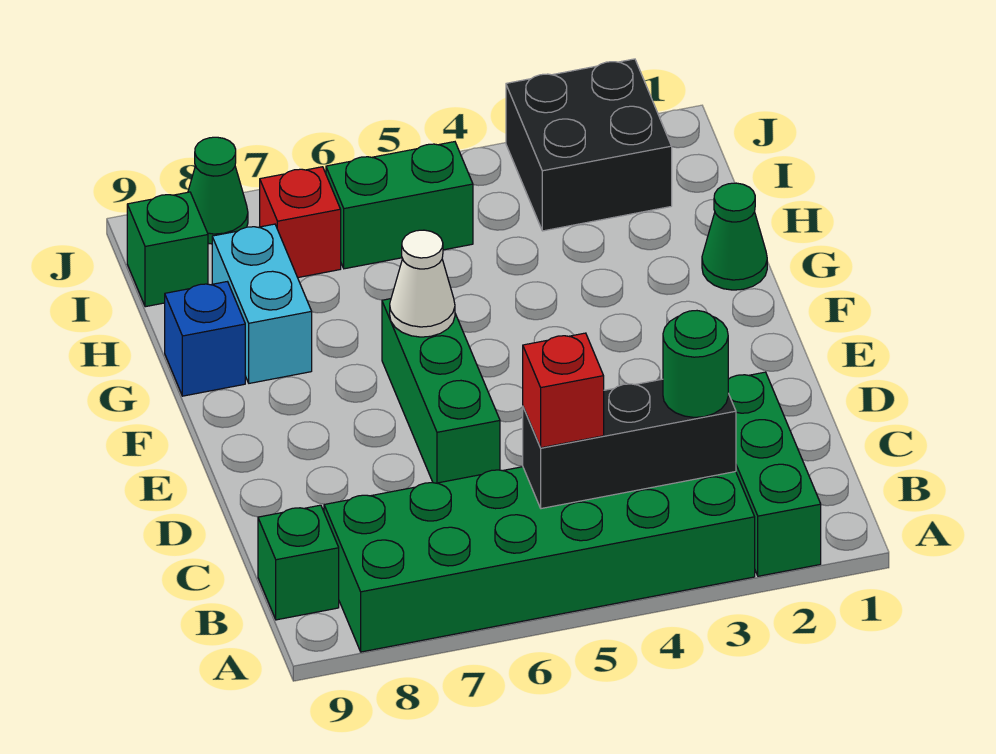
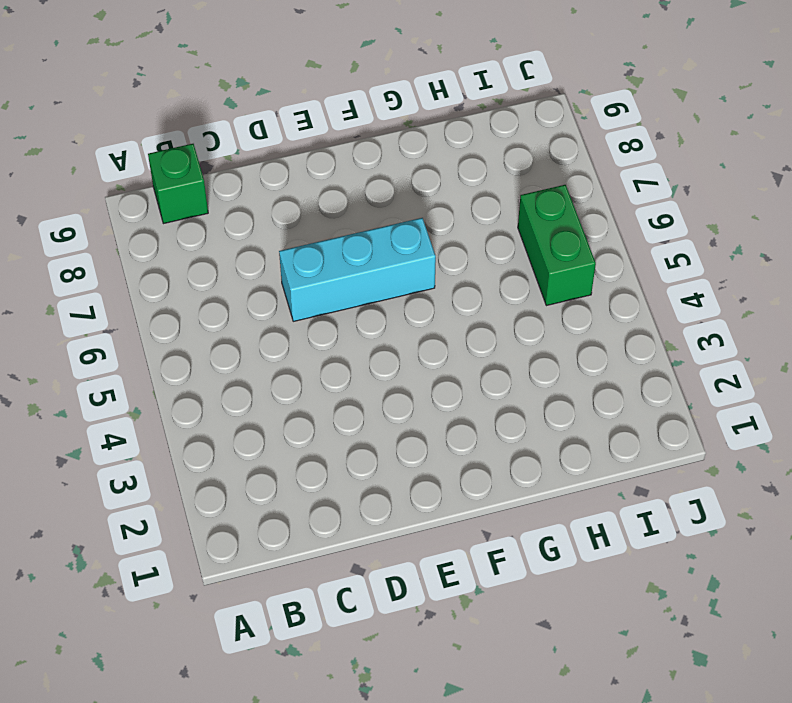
cyan brick D6:F6 level 1 -> green brick D6:F6 level 1
none -> green brick A2:C2 level 1
none -> green brick A3:B8 level 1
none -> green cone G1 level 1

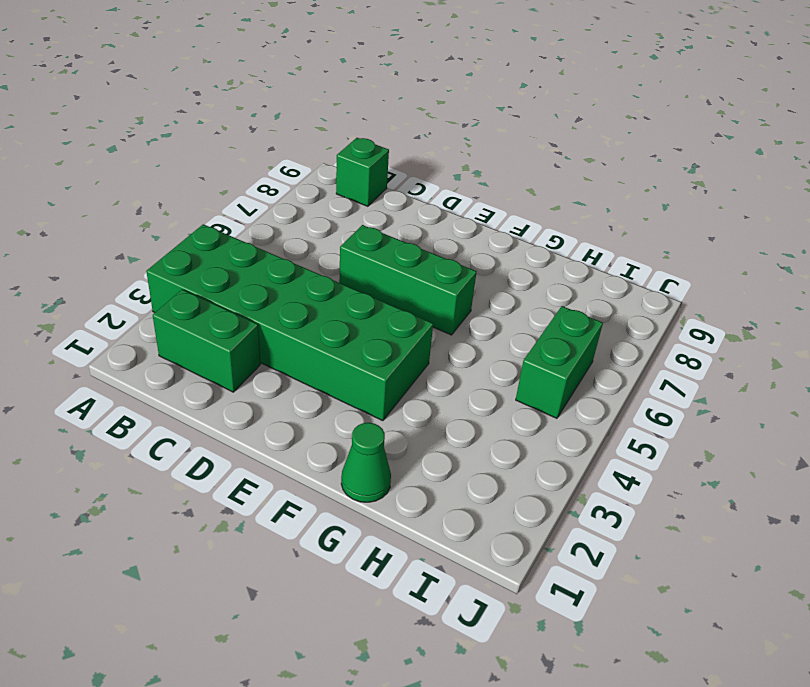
green brick A3:F4 level 1 -> green brick A3:B8 level 1
green brick B2:C2 level 1 -> green brick A2:C2 level 1
none -> cyan brick G8:H8 level 1
none -> blue brick G9 level 1
none -> black brick I2:J3 level 1

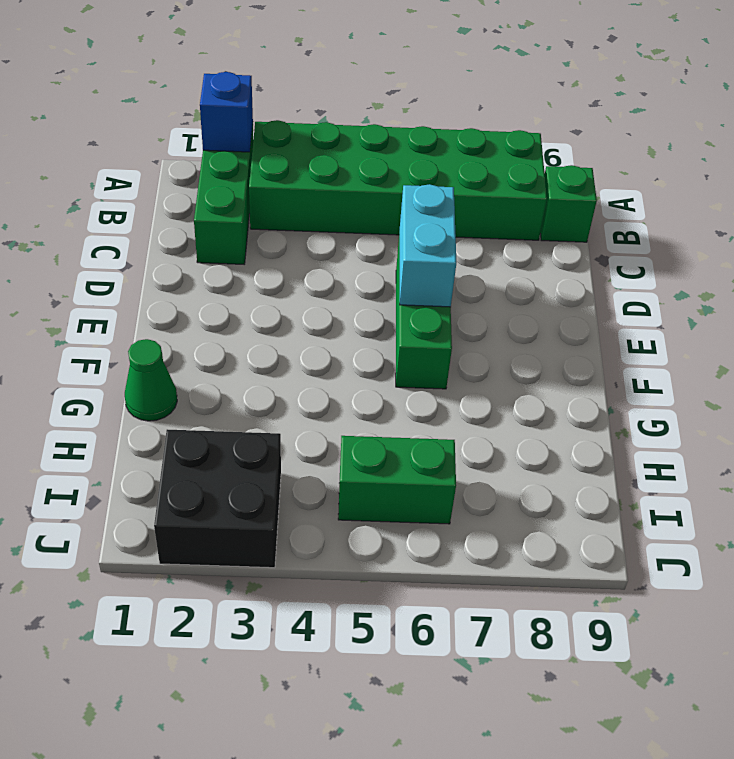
blue brick A2 level 2 -> blue brick G9 level 1
cyan brick D6:E6 level 2 -> cyan brick G8:H8 level 1
none -> red brick I7 level 1
none -> green brick I9 level 1
none -> green cone J8 level 1

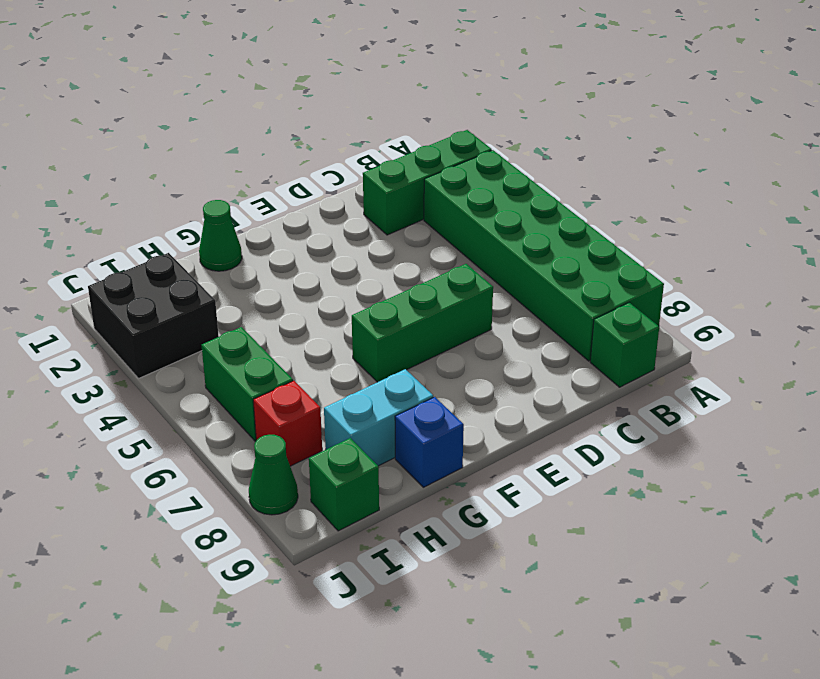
none -> black brick B3:B5 level 2
none -> white cone F6 level 2
none -> green round brick B3 level 3

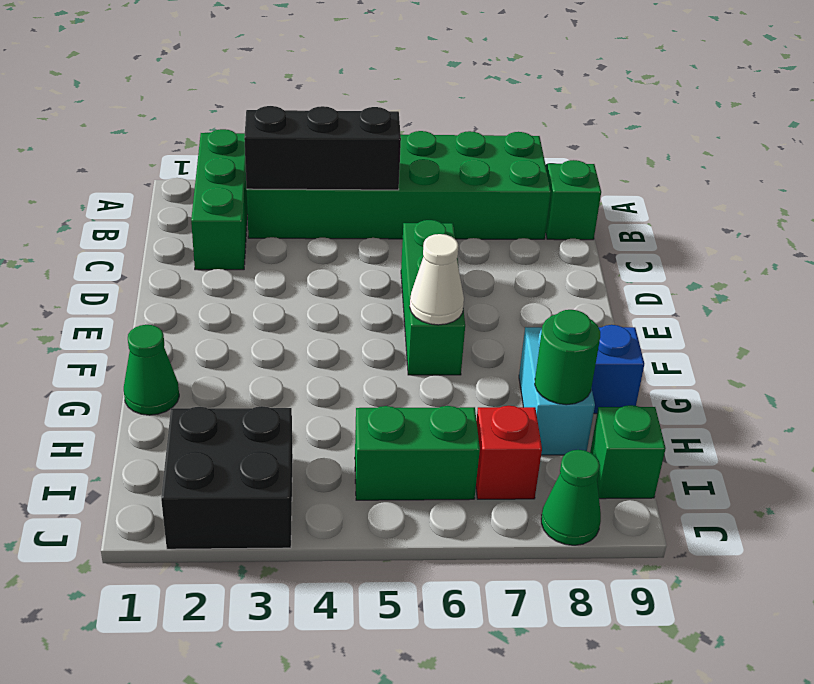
green round brick H8 level 2 -> green round brick B3 level 3
none -> red brick B5 level 3

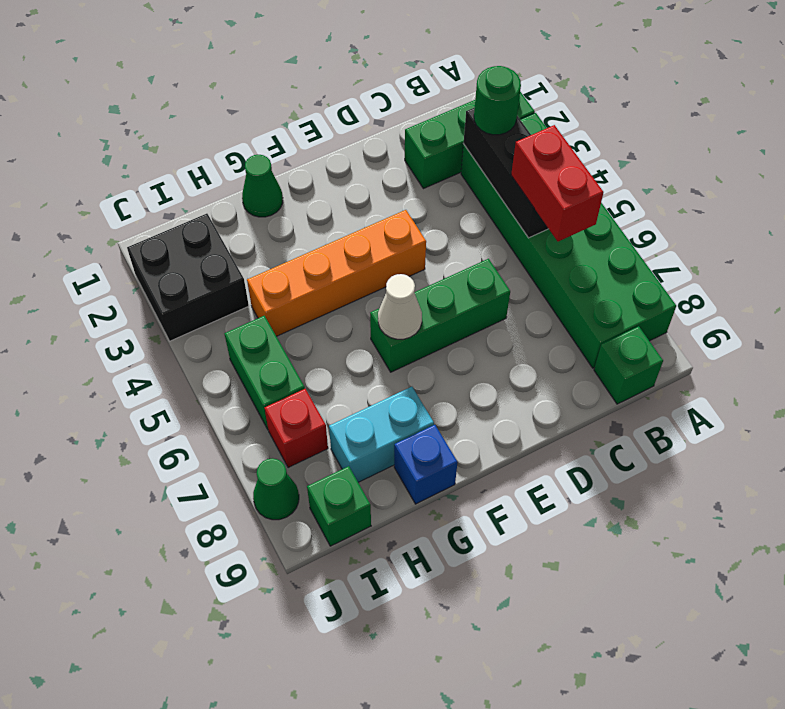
red brick B5:B6 level 3 -> red brick B5 level 3
orange brick E4:H4 level 1 -> none

